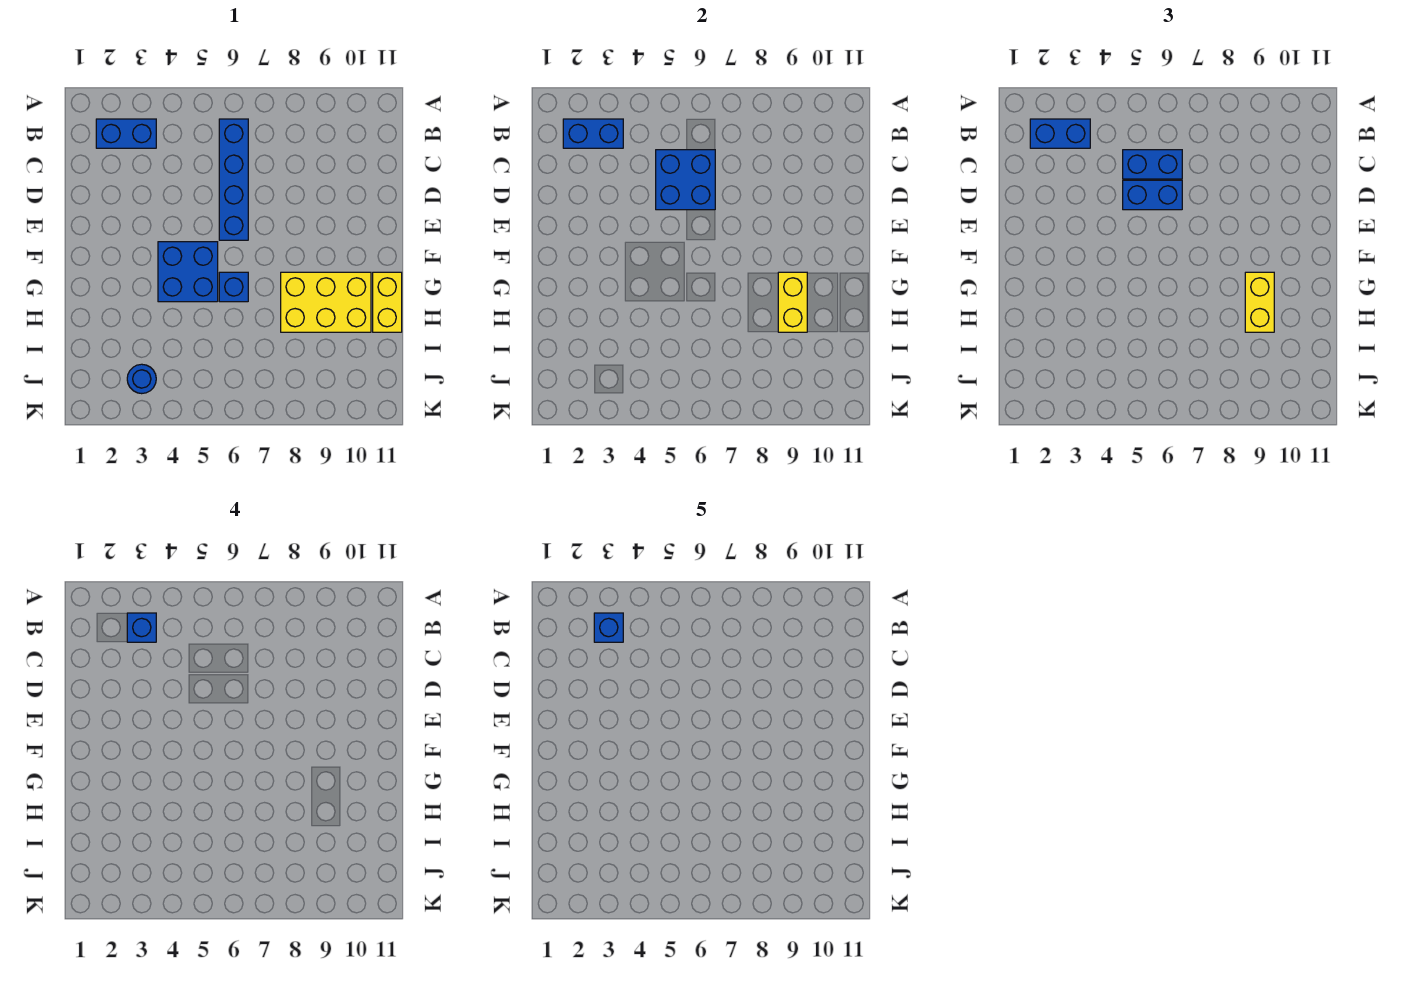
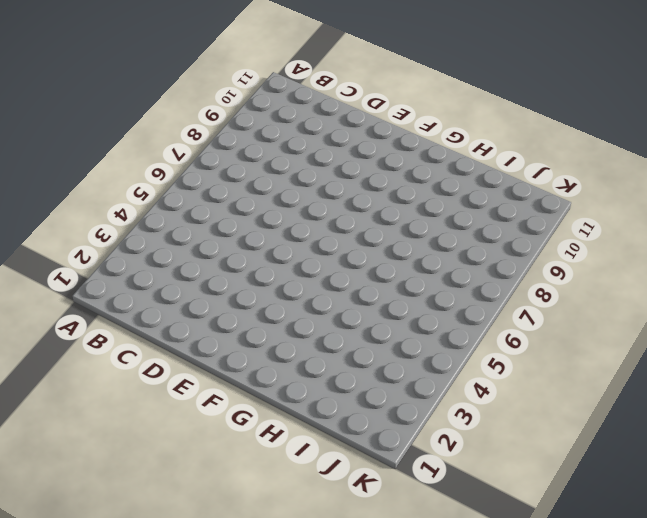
none -> blue brick B2:B3 level 1
none -> blue brick B6:E6 level 1
none -> blue brick F4:G5 level 1

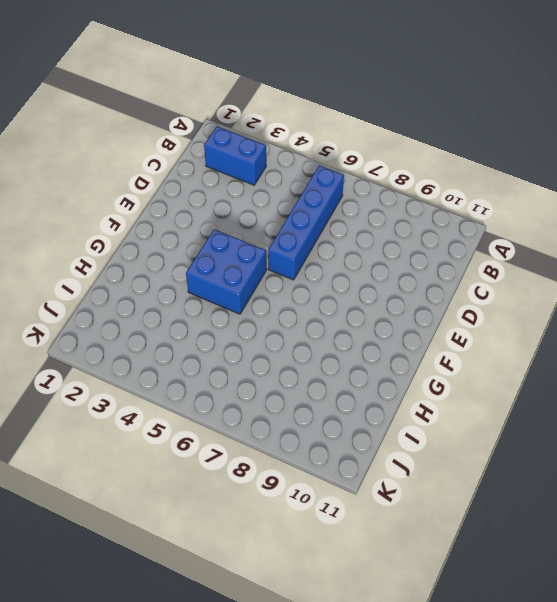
none -> blue brick G6 level 1
none -> yellow brick G8:H10 level 1
none -> yellow brick G11:H11 level 1

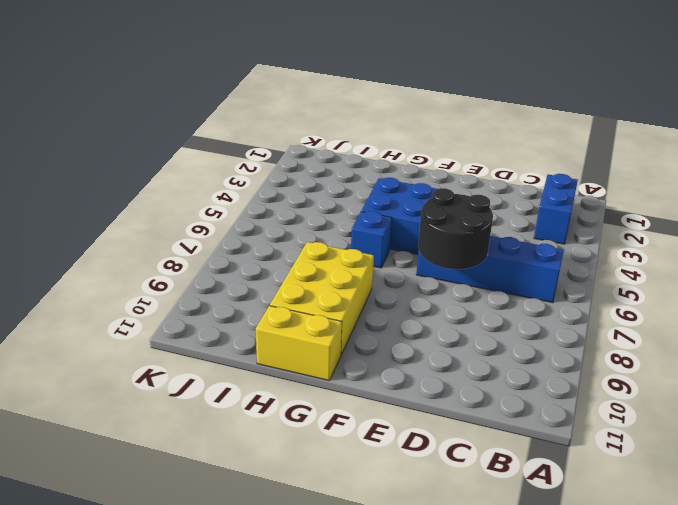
black round brick D6:E7 level 2 -> blue brick C5:D6 level 2
none -> blue round brick J3 level 1
none -> blue brick B2:B3 level 2
none -> yellow brick G9:H9 level 2

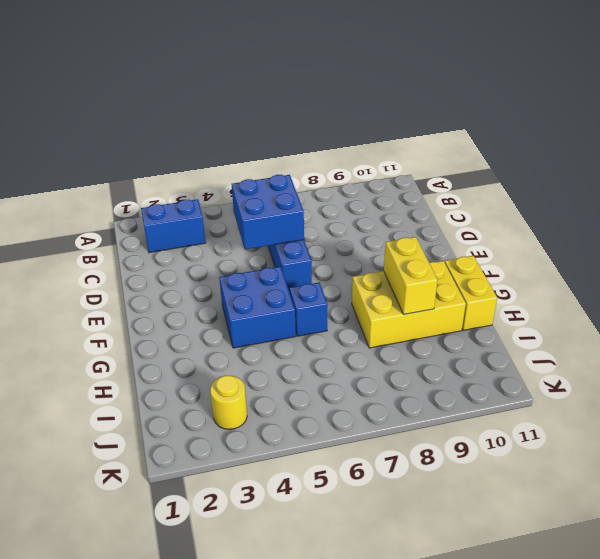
yellow round brick J3 level 1 -> blue round brick J3 level 1
none -> blue brick B2:B3 level 2
none -> blue brick B2:B3 level 3
none -> blue brick C5:C6 level 3

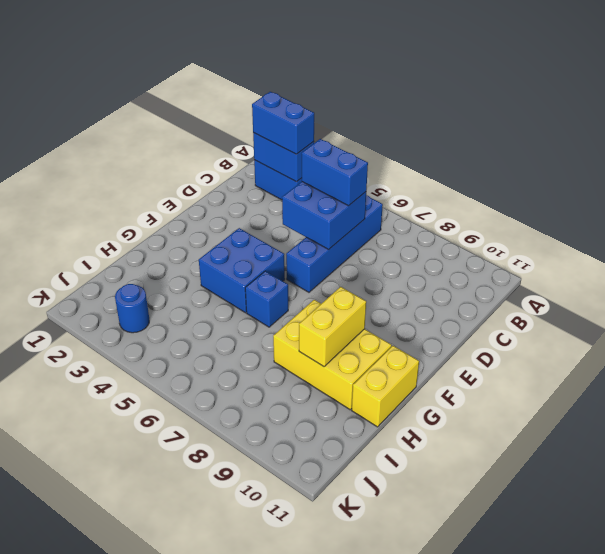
none -> blue brick D5:D6 level 3
none -> yellow brick G9:H9 level 3
none -> blue brick B3 level 4

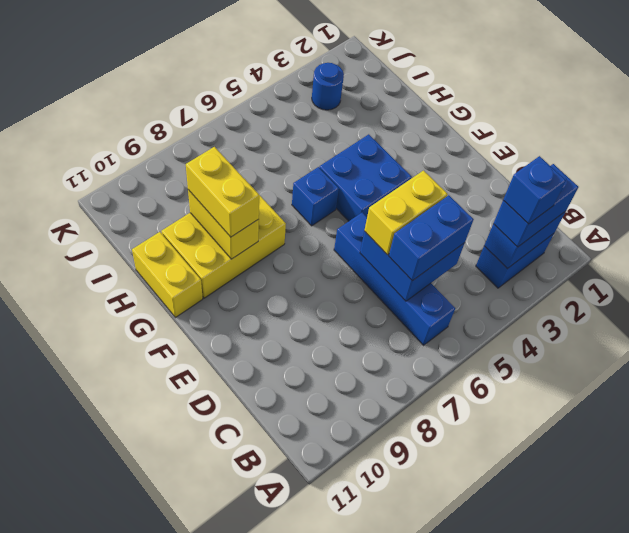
yellow brick D5:D6 level 3 -> blue brick D5:D6 level 3
none -> blue brick B3 level 5

